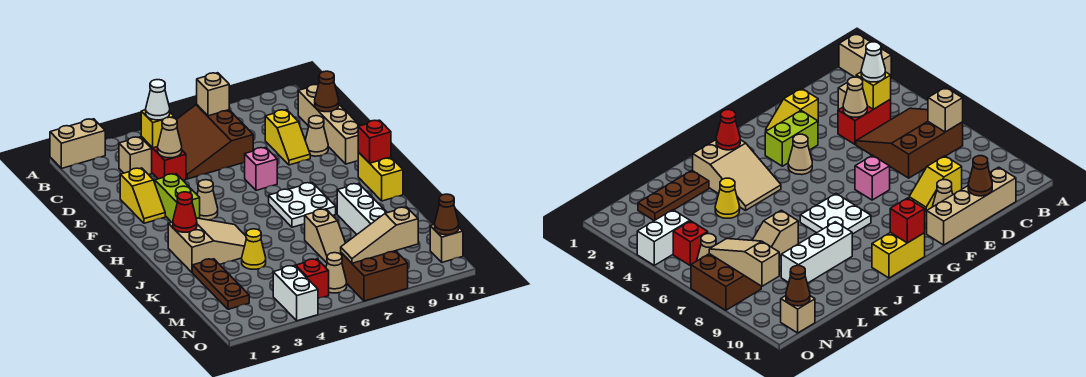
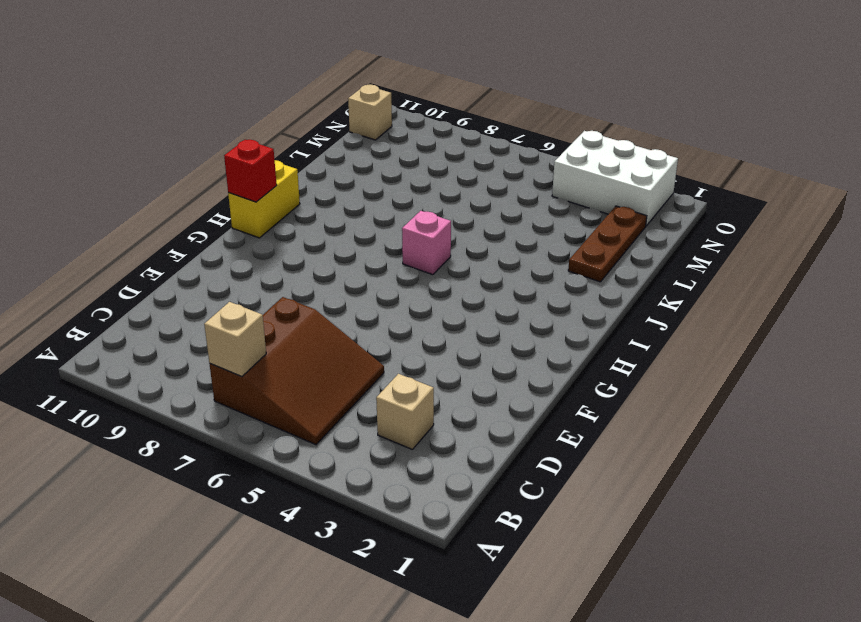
pink brick I6 level 1 -> pink brick F7 level 1
white brick N2:O4 level 1 -> white brick N4:O4 level 1
none -> tan brick A1:A2 level 1
none -> red brick C4:D4 level 1
none -> tan brick C11:F11 level 1
none -> yellow slope D9:E9 level 1 top D

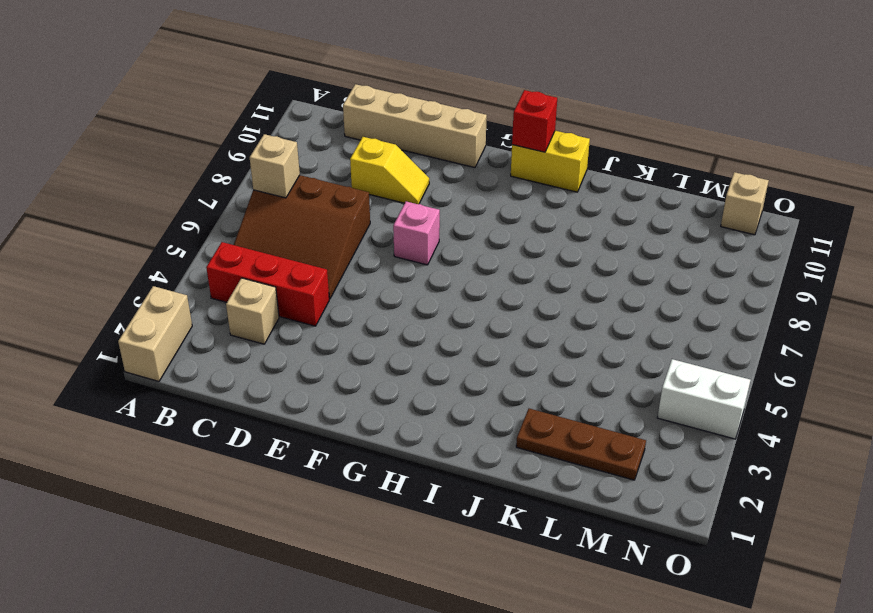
red brick B4:D4 level 1 -> red brick C4:D4 level 1
none -> yellow slope E2:F2 level 1 top E
none -> tan cone E10 level 1
none -> lime brick F3:G3 level 1
none -> tan cone G4 level 1

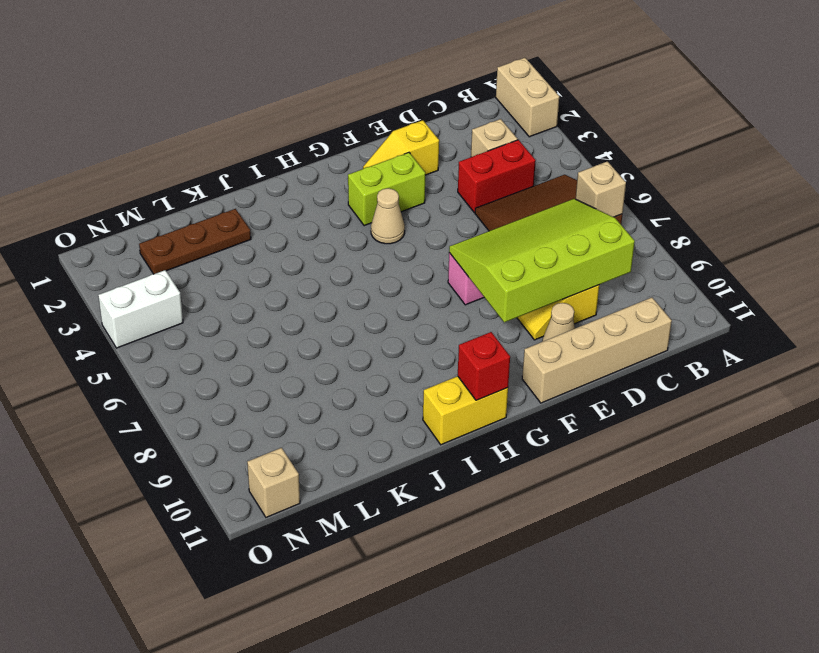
lime slope C7:F9 level 2 top 9 -> none
none -> white plate H7:I8 level 1
none -> tan slope I2:J4 level 1 top 2
none -> white brick J9:L9 level 1
none -> yellow cone K4 level 1

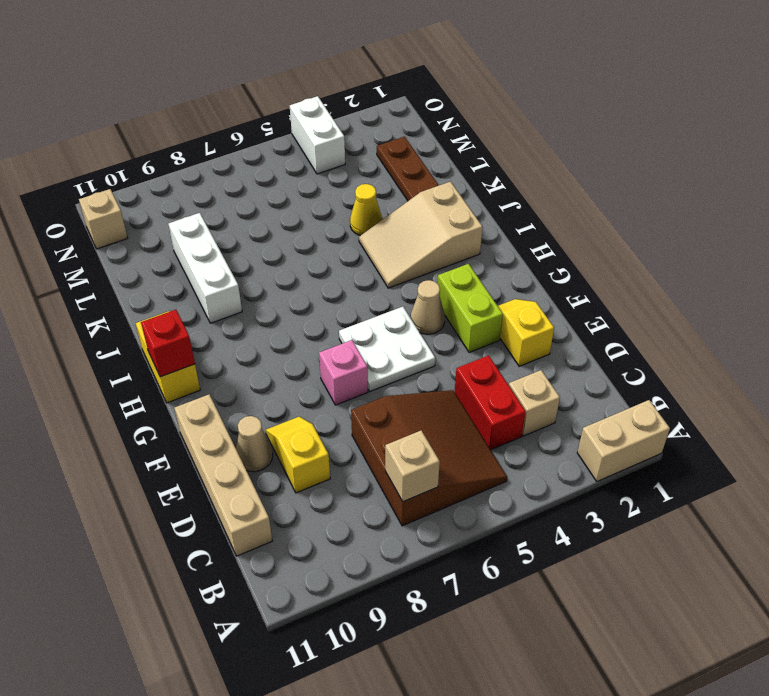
white plate F5:G6 level 1 -> white plate H7:I8 level 1
none -> tan slope K7:L7 level 1 top K
none -> red brick N5 level 1
none -> tan cone N6 level 1
none -> brown brick N7:O8 level 1

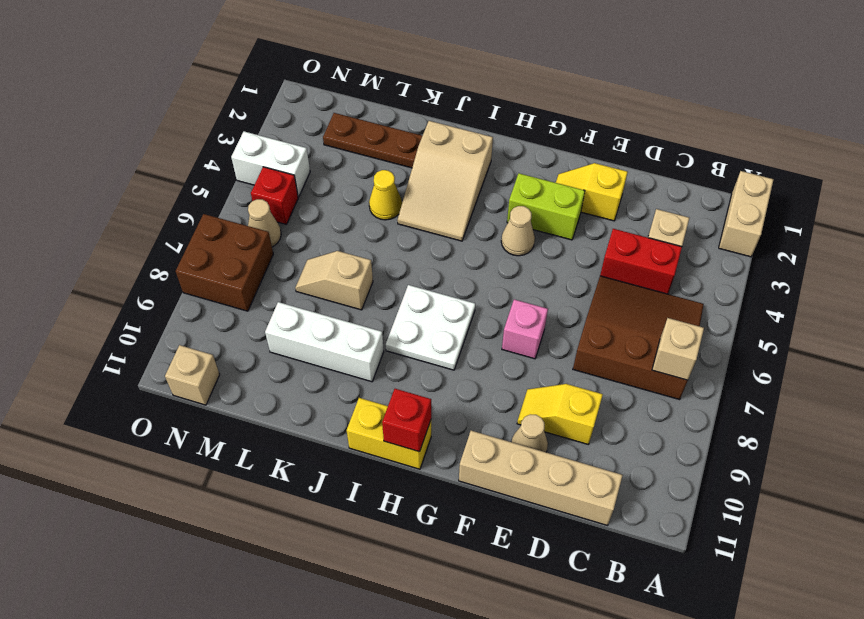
none -> yellow brick C4 level 2
none -> tan cone D4 level 2
none -> brown cone D11 level 2
none -> red cone I2 level 2

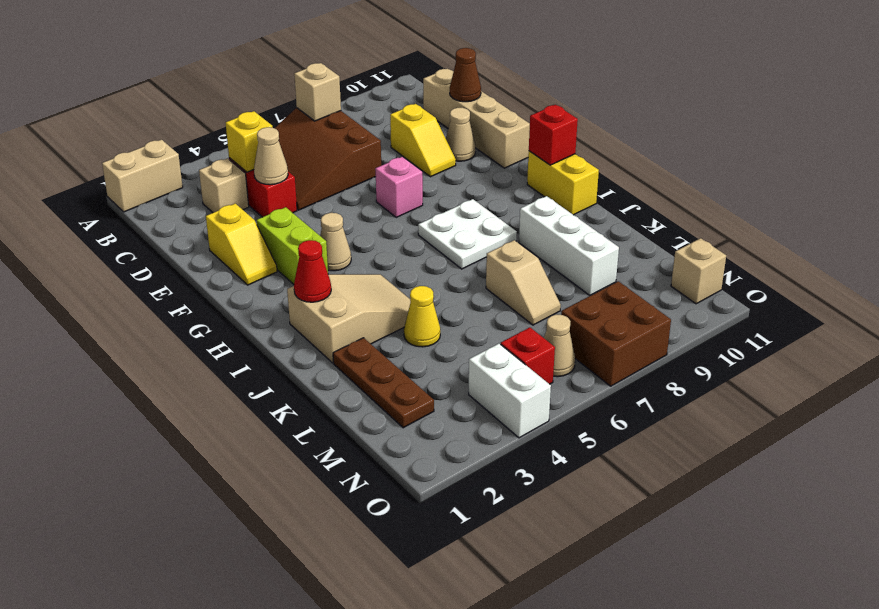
none -> tan slope N7:N9 level 2 top 9
none -> brown cone N11 level 2
none -> white cone C4 level 3

